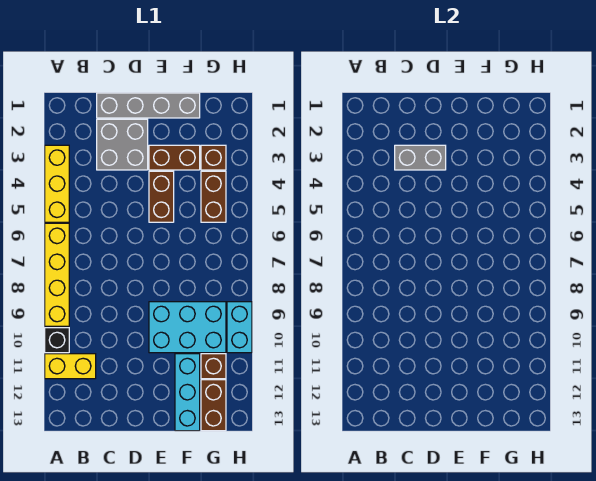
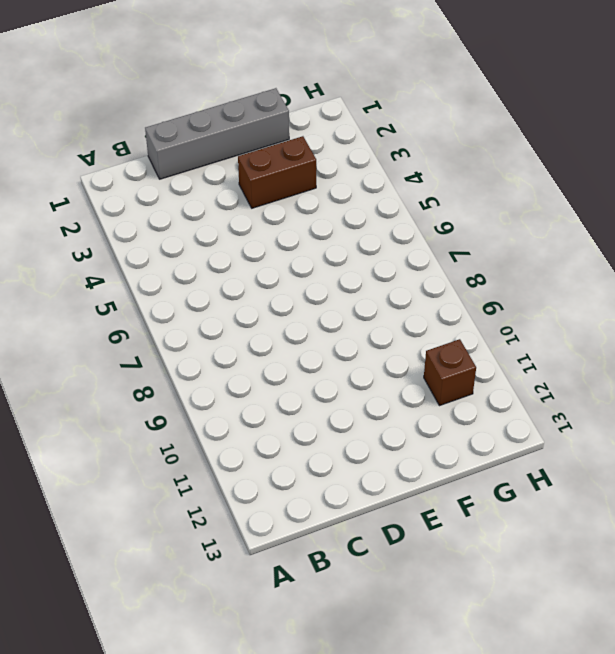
none -> yellow brick A3:A5 level 1
none -> yellow brick A6:A9 level 1
none -> black brick A10 level 1

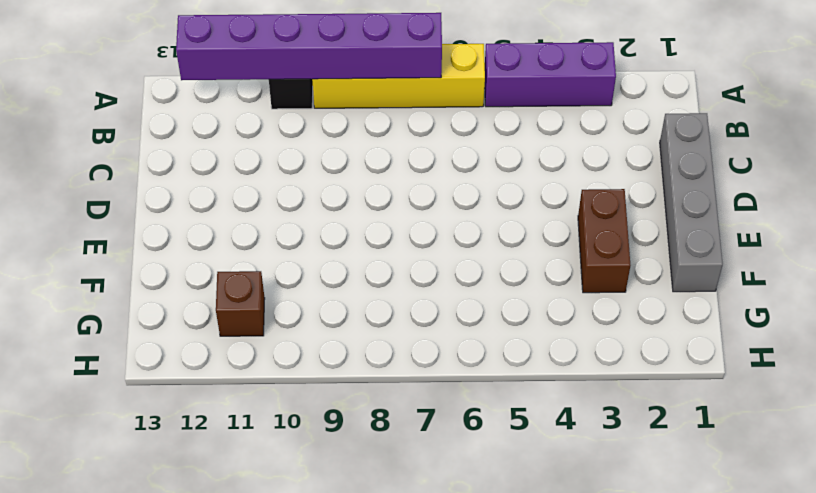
purple brick A3:A5 level 1 -> yellow brick A3:A5 level 1
purple brick A7:A12 level 2 -> none
none -> yellow brick A11:B11 level 1
none -> grey brick C2:D3 level 1
none -> brown brick E4:E5 level 1

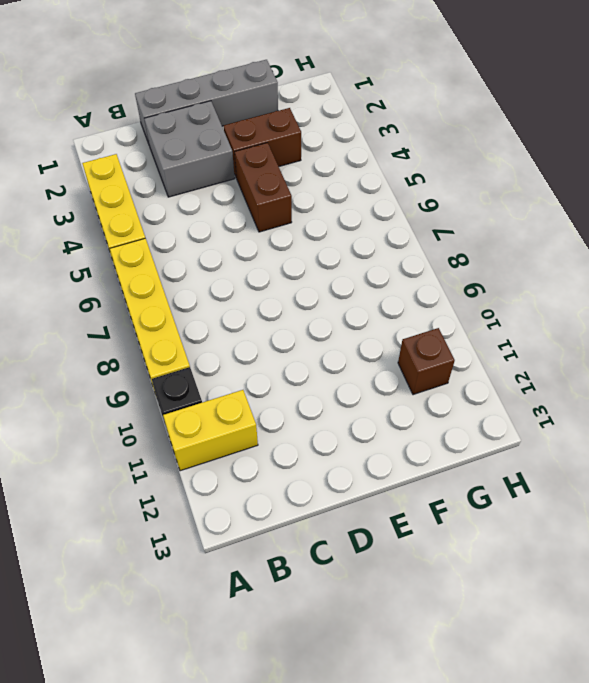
none -> cyan brick E9:G10 level 1
none -> cyan brick F11:F13 level 1
none -> brown brick G3 level 1

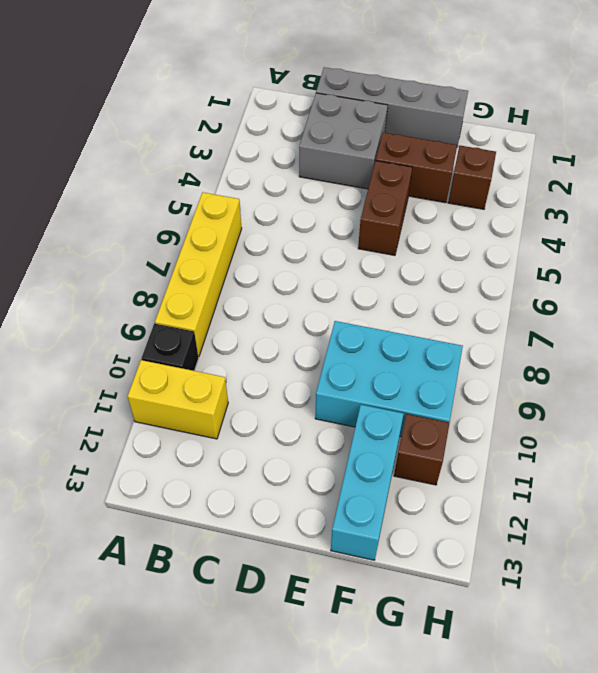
none -> yellow brick A3:A5 level 1
none -> brown brick G4:G5 level 1
none -> brown brick G12:G13 level 1

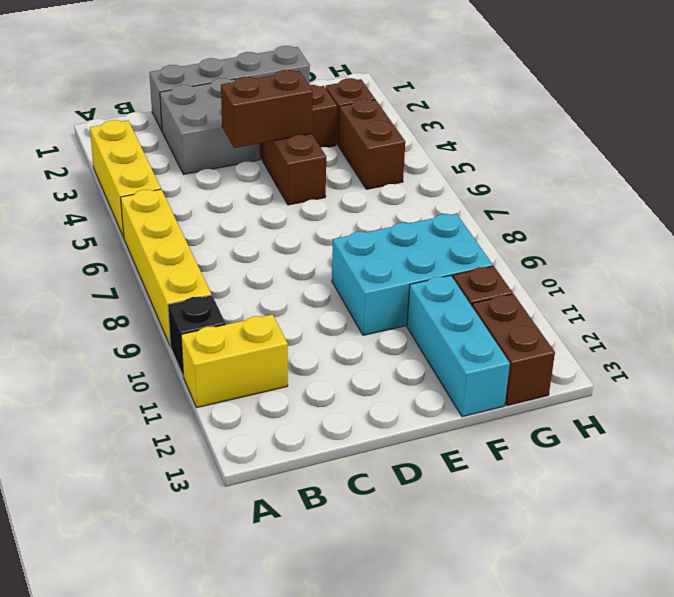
brown brick D4:E4 level 2 -> none
none -> cyan brick H9:H10 level 1
none -> grey brick C3:D3 level 2

